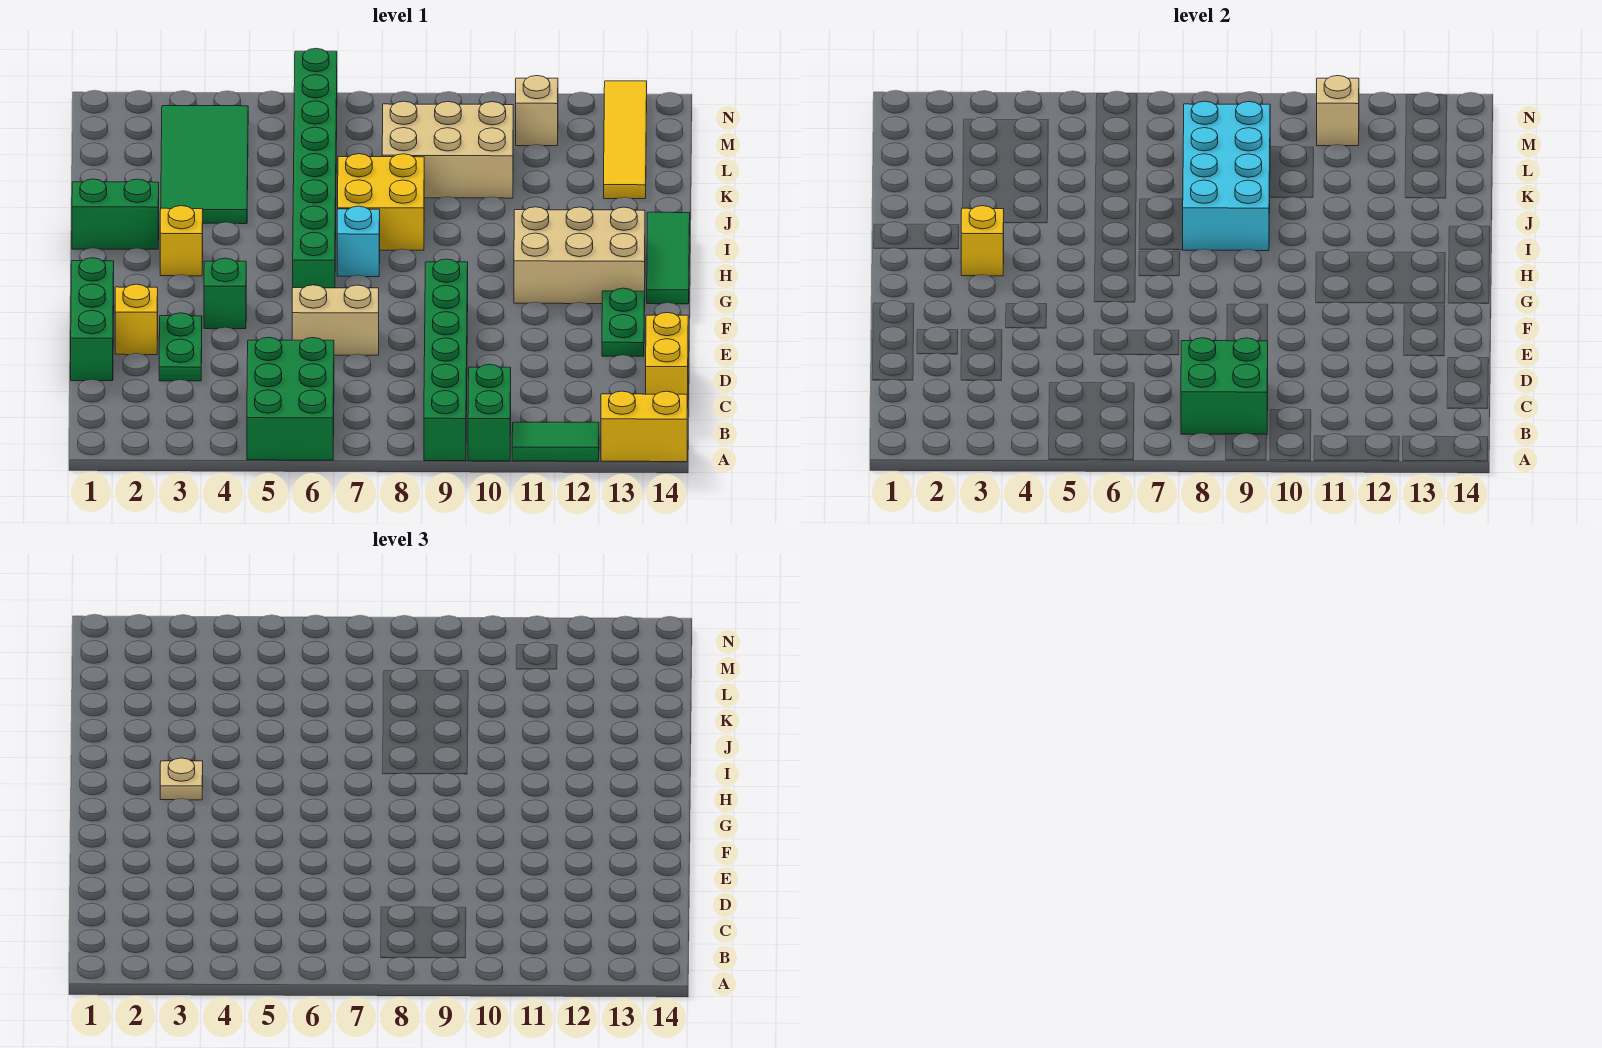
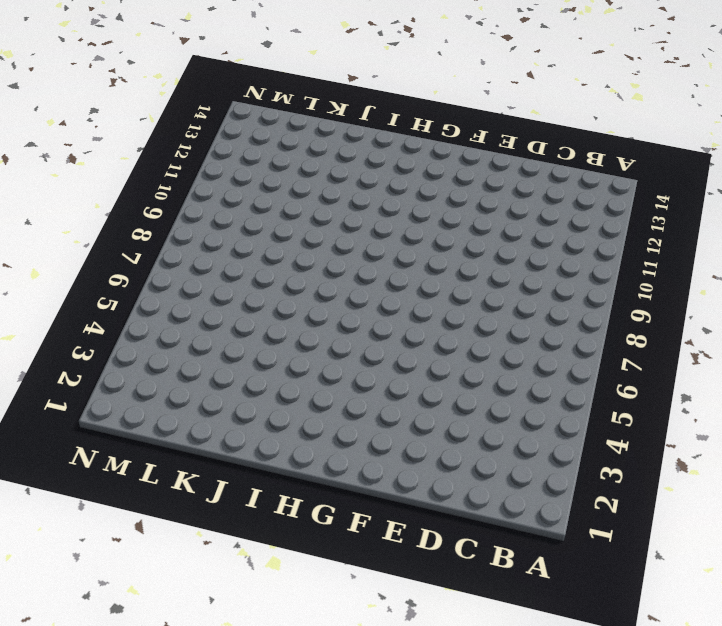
none -> green brick A5:C6 level 1
none -> green brick A9:F9 level 1
none -> green brick A10:B10 level 1

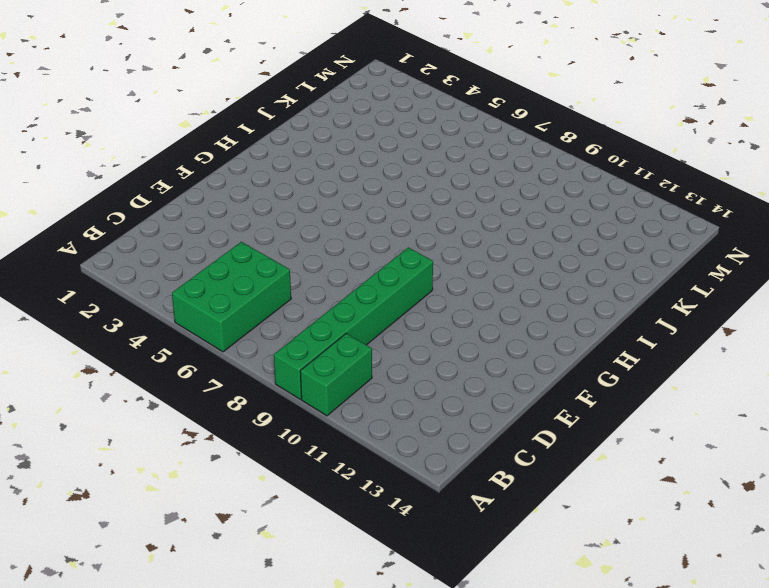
none -> green tile A11:A12 level 1
none -> yellow brick A13:A14 level 1
none -> yellow brick C14:D14 level 1

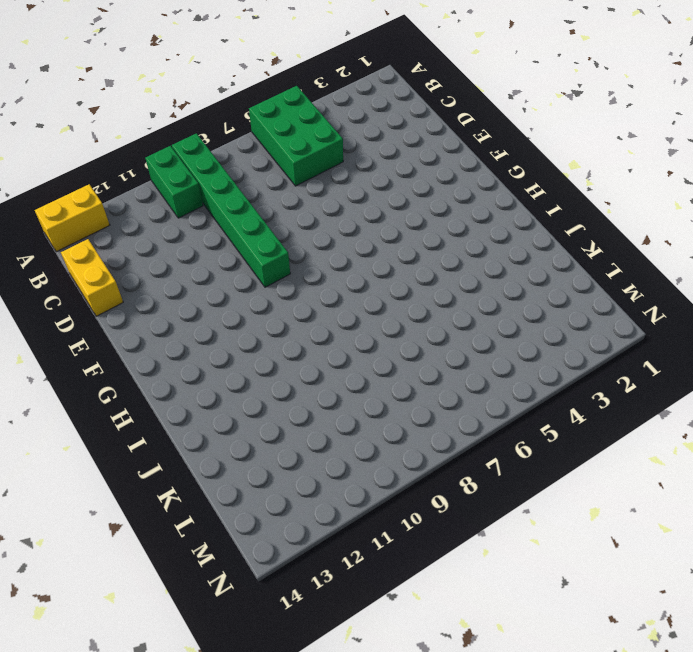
none -> green tile A11:A12 level 1
none -> green brick D1:F1 level 1
none -> green plate D3:E3 level 1

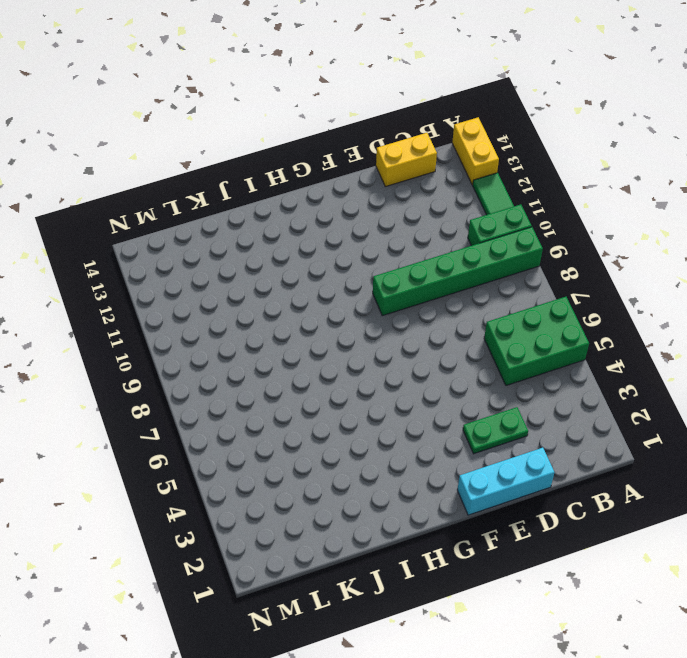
cyan brick D1:F1 level 1 -> green brick D1:F1 level 1
none -> yellow brick E2 level 1
none -> tan brick E6:E7 level 1
none -> green plate E13:F13 level 1

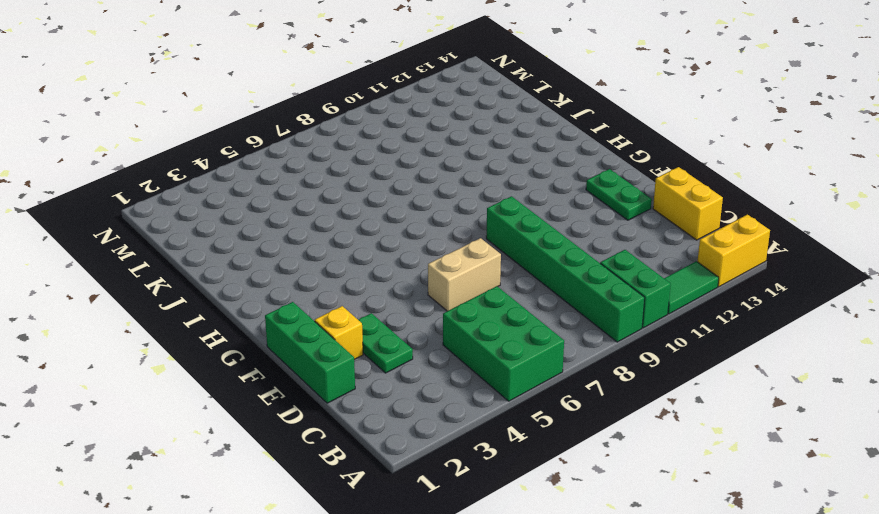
none -> green brick F4 level 1
none -> green brick G6:N6 level 1
none -> tan brick G11:H13 level 1

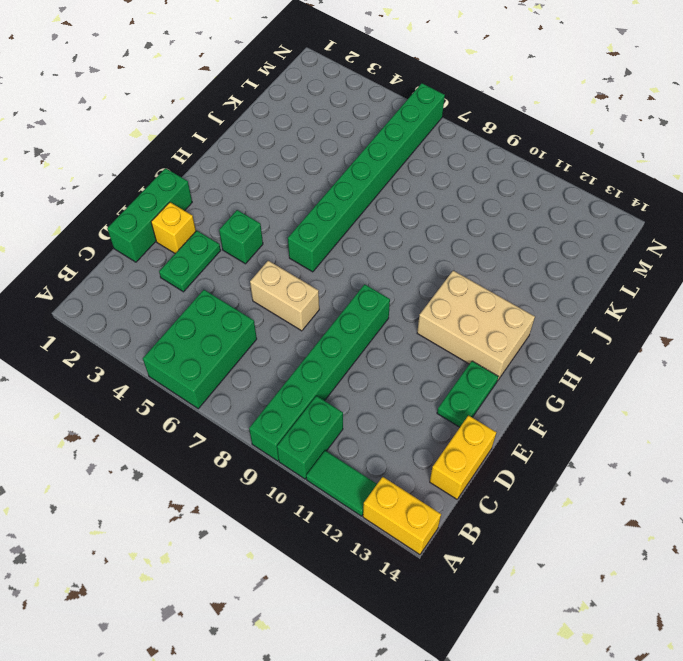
none -> green tile G14:I14 level 1
none -> yellow brick H3 level 1
none -> cyan brick H7 level 1

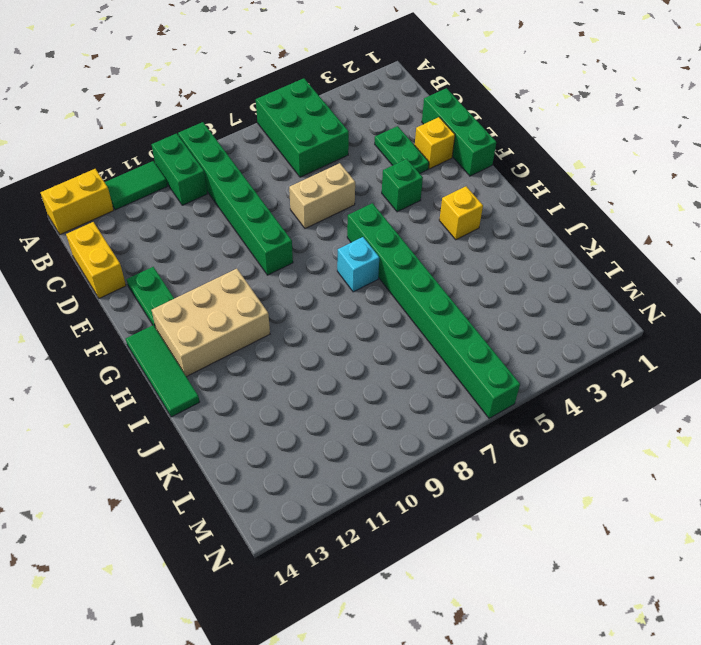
none -> green brick I1:I2 level 1
none -> yellow brick I7:J8 level 1
none -> green tile J3:M4 level 1

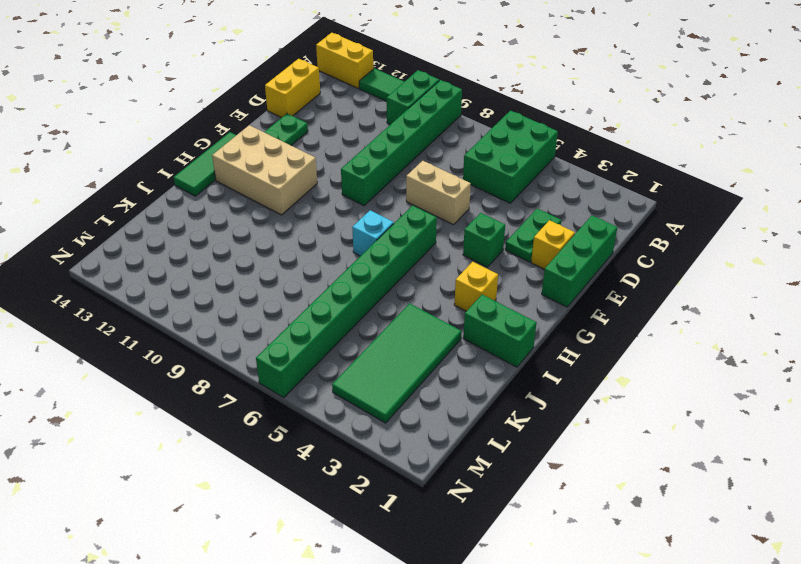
none -> yellow brick I7:J8 level 1
none -> tan brick K8:L10 level 1
none -> yellow tile K13:N13 level 1

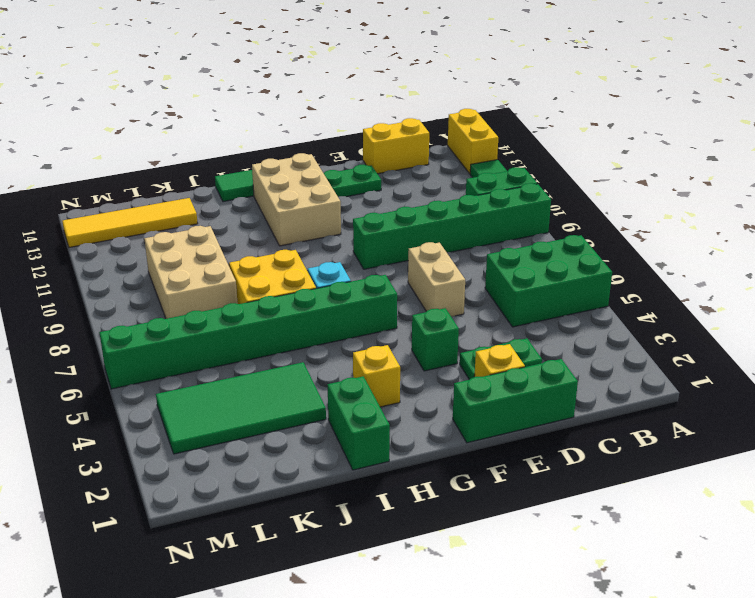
none -> tan brick M11 level 1
none -> green brick B8:C9 level 2
none -> yellow brick H3 level 2

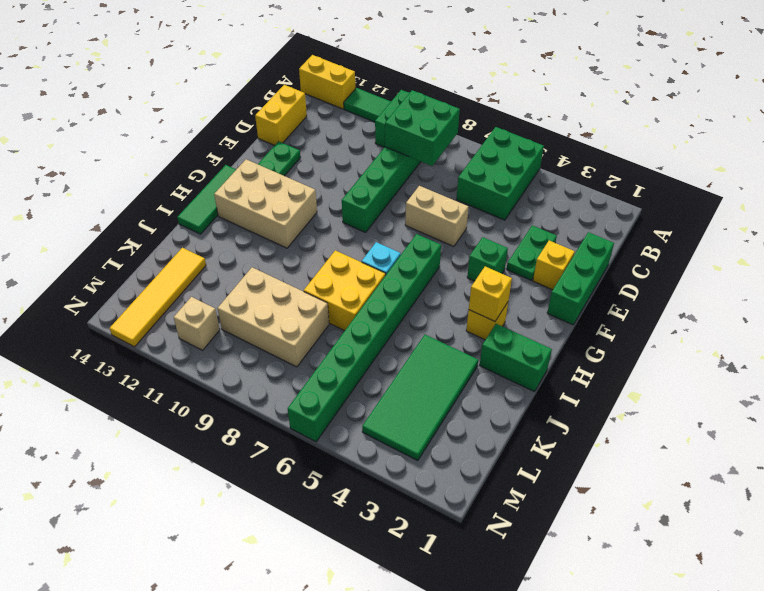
none -> cyan brick I8:L9 level 2
none -> tan brick M11 level 2
none -> tan plate H3 level 3

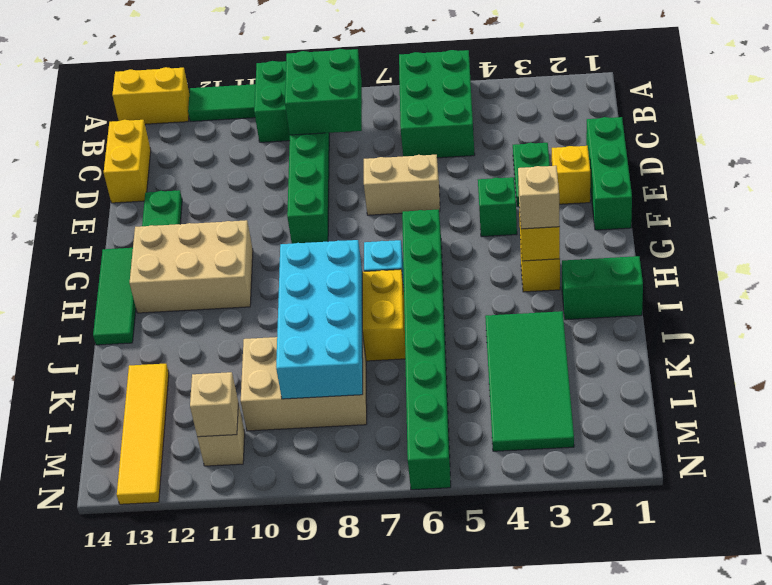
tan brick H3 level 3 -> tan plate H3 level 3

